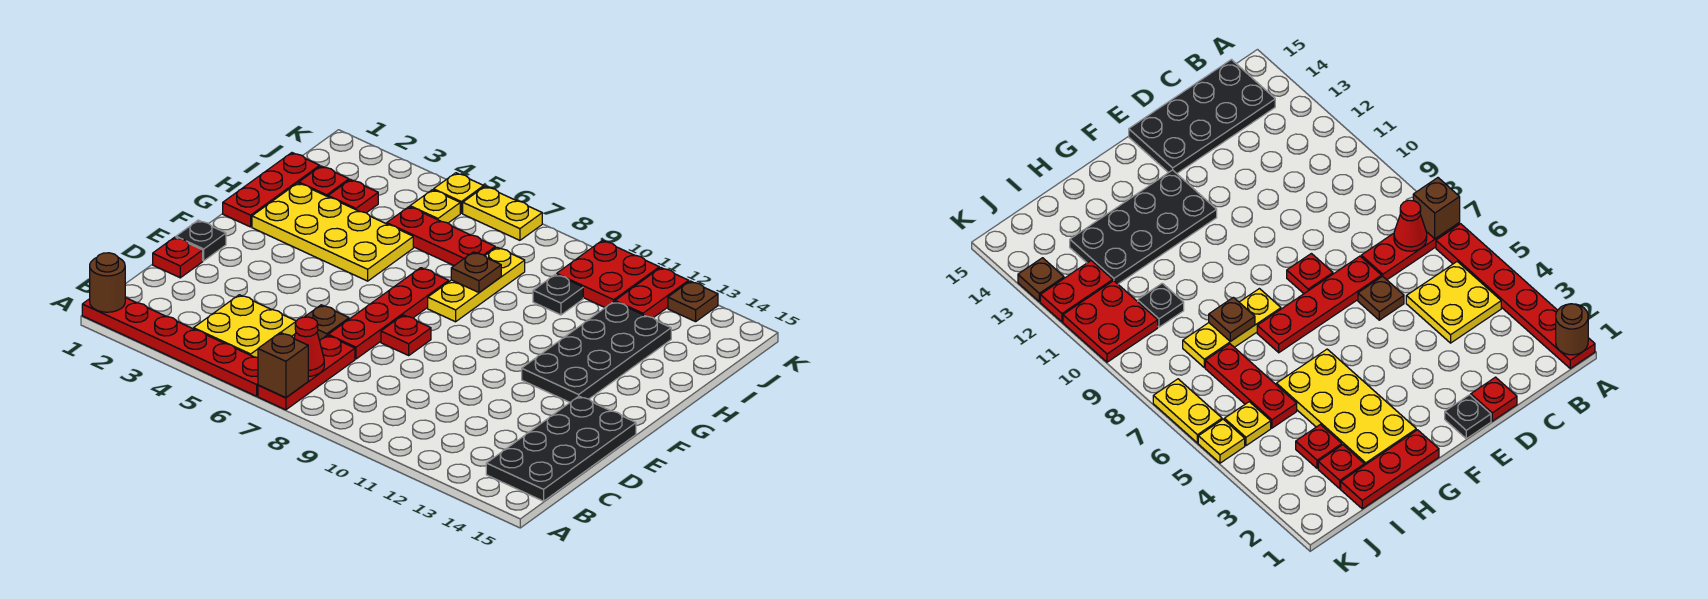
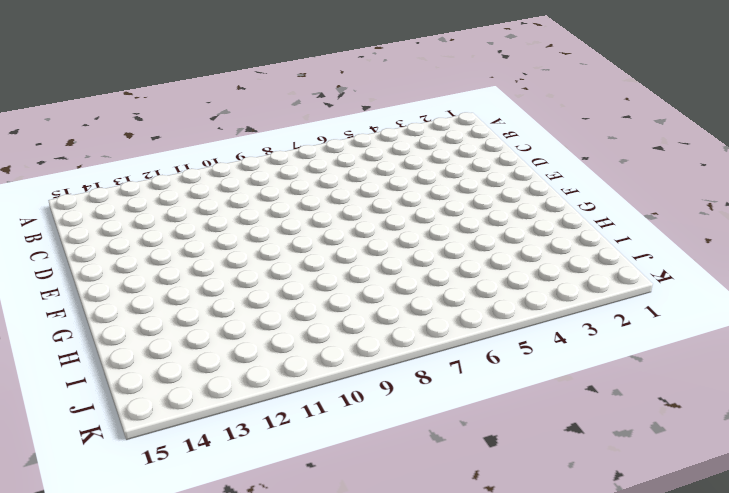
none -> red plate A1:A6 level 1
none -> red plate A7:C7 level 1
none -> yellow plate B4:C5 level 1

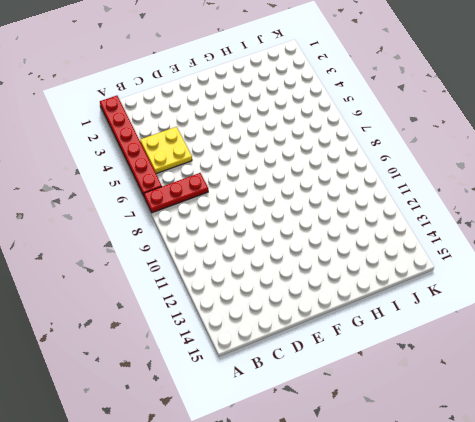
none -> black plate B14:E15 level 1
none -> red plate D1 level 1
none -> brown plate D6 level 1

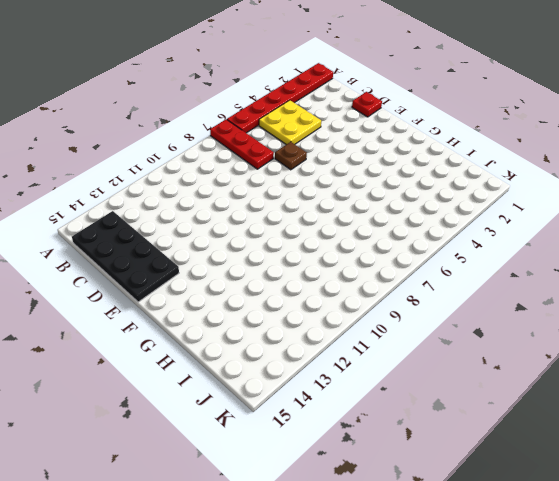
none -> red plate D7:G7 level 1
none -> black plate E1 level 1
none -> red plate E8 level 1

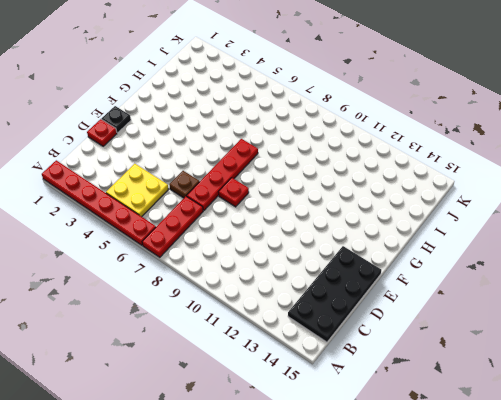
none -> black plate F12:I13 level 1
none -> red plate G1:I1 level 1
none -> yellow plate G2:H5 level 1

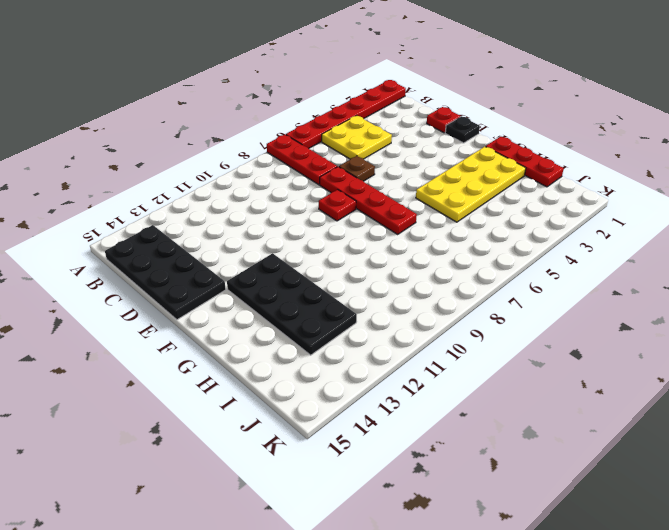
none -> yellow plate G8:I8 level 1
none -> red plate I2 level 1
none -> red plate I3 level 1

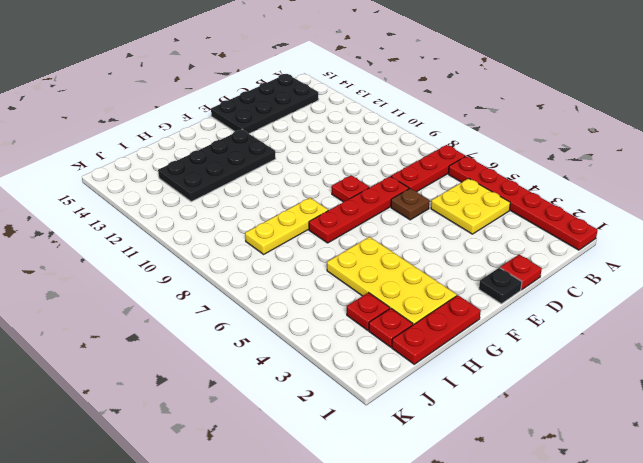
none -> red plate I5:I7 level 1
none -> black plate I10 level 1
none -> yellow plate J5 level 1

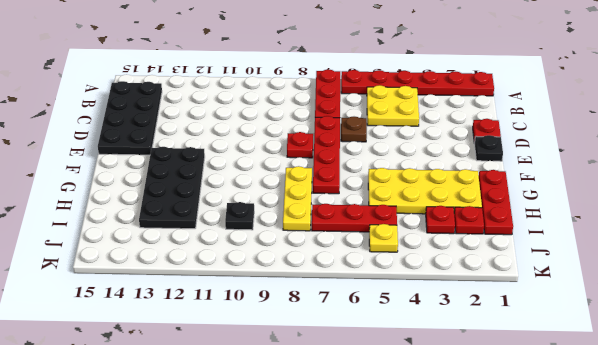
none -> red plate J10:K11 level 1
none -> red plate J12:K12 level 1
none -> yellow plate K5 level 1

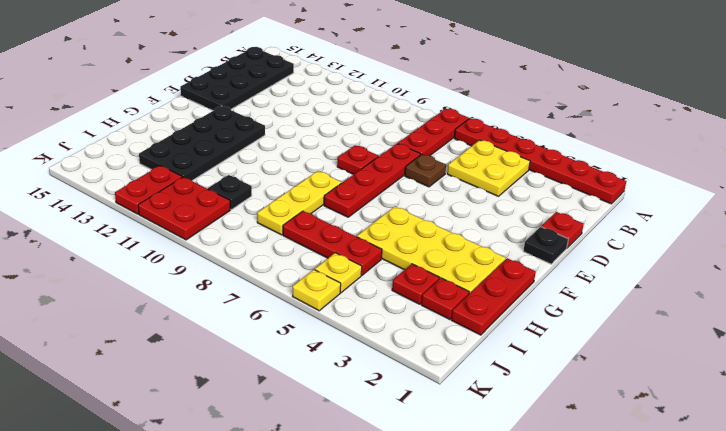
none -> yellow plate K6:K7 level 1
none -> brown plate K13 level 1
none -> brown round brick A1 level 2

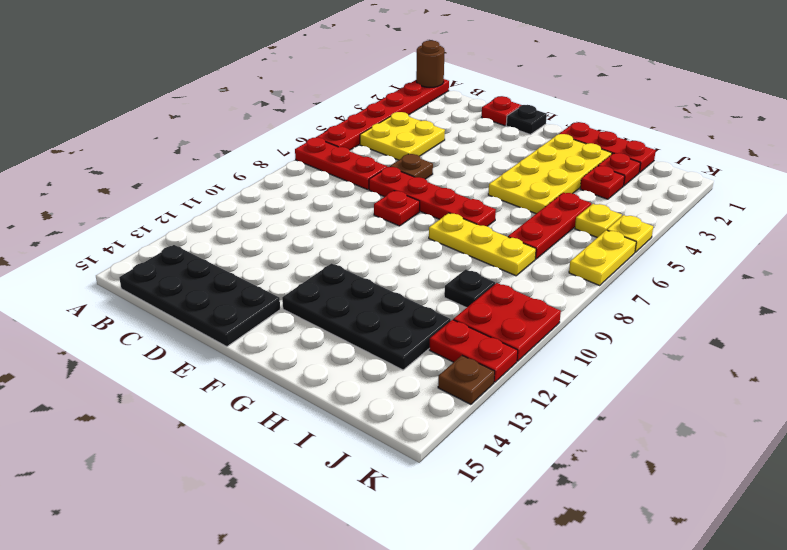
none -> brown brick A7 level 2
none -> red cone B7 level 2
none -> brown plate H8 level 2

